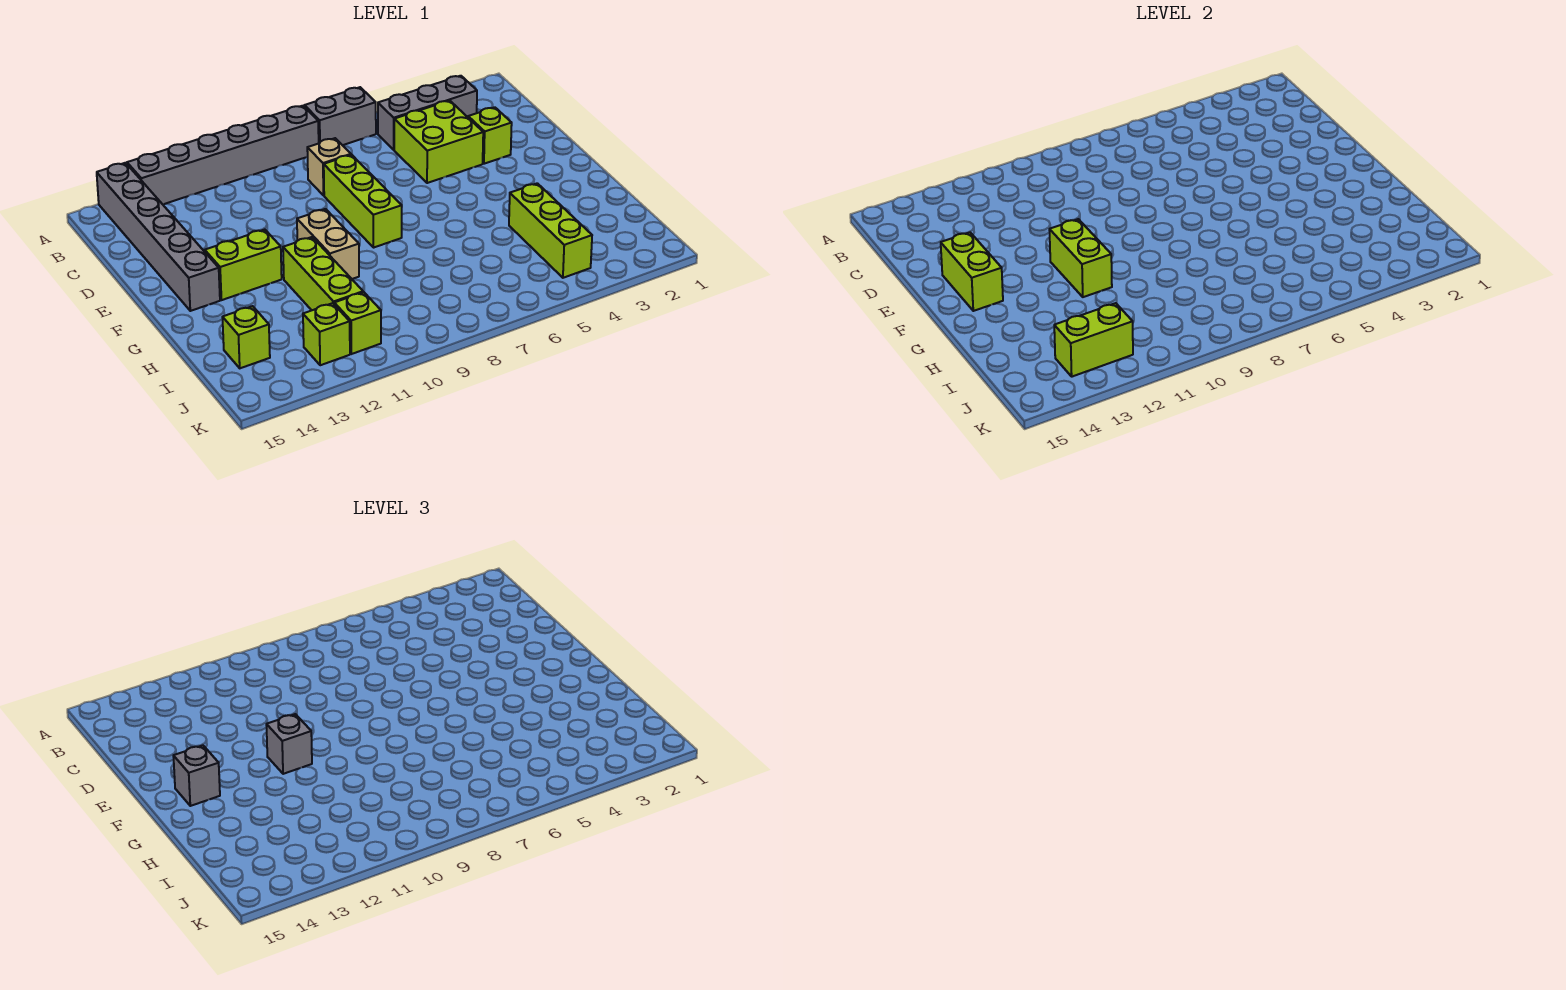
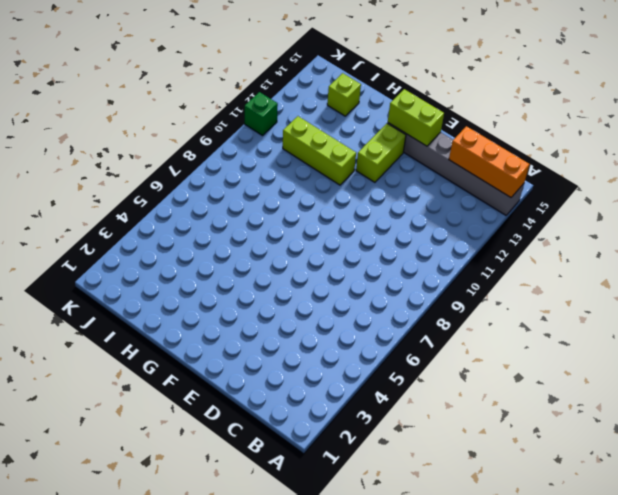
orange brick A14:C14 level 2 -> none
green brick K11 level 1 -> none
none -> grey brick A6:A7 level 1
none -> grey brick A8:A13 level 1
none -> grey brick B3:B5 level 1

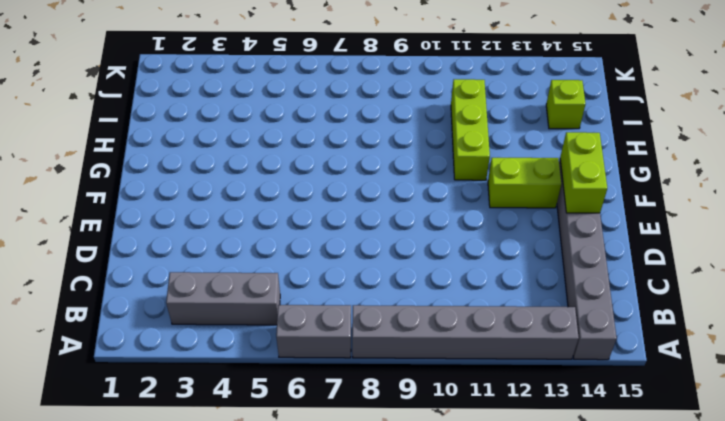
none -> lime brick C4:D5 level 1
none -> tan brick C8 level 1
none -> lime brick D3 level 1

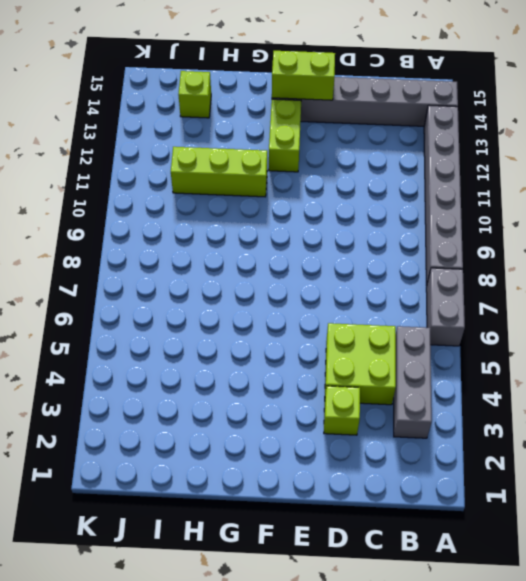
none -> tan brick C8 level 1
none -> lime brick D8:F8 level 1
none -> tan brick F10:G10 level 1

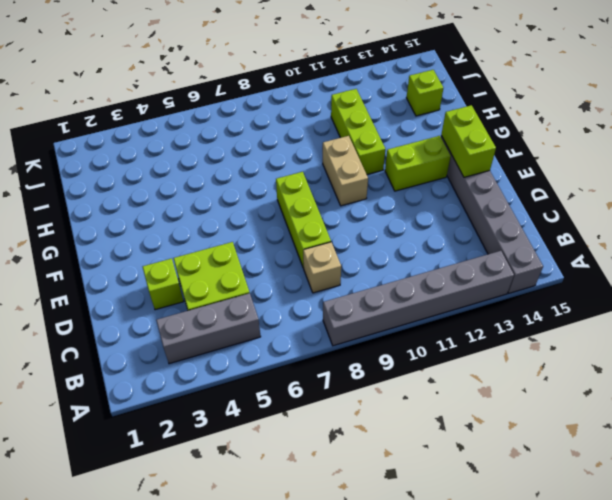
none -> grey brick A6:A7 level 1
none -> lime brick H4:J4 level 1
none -> lime brick J11 level 1

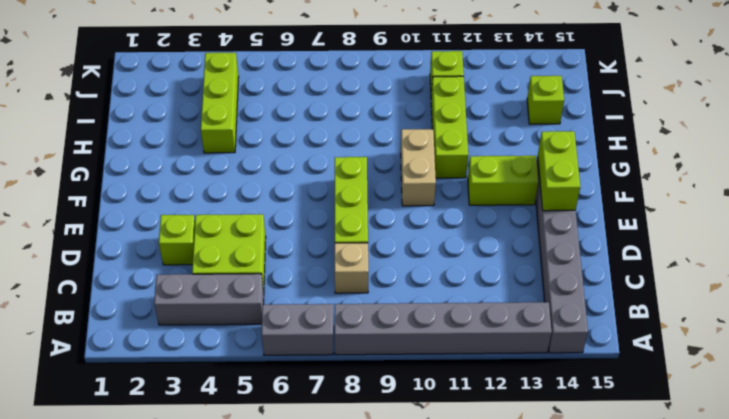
none -> lime brick J12 level 1
none -> lime brick F11:G11 level 2
none -> lime brick J12:J13 level 2

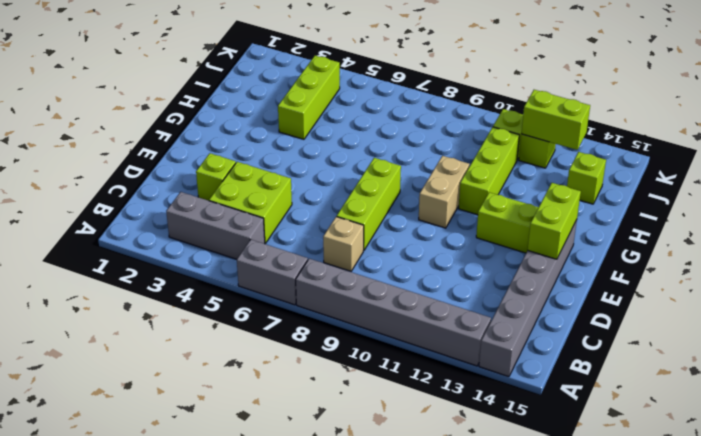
none -> lime brick F11:G11 level 2
none -> grey brick F11 level 3
none -> grey brick F14 level 3

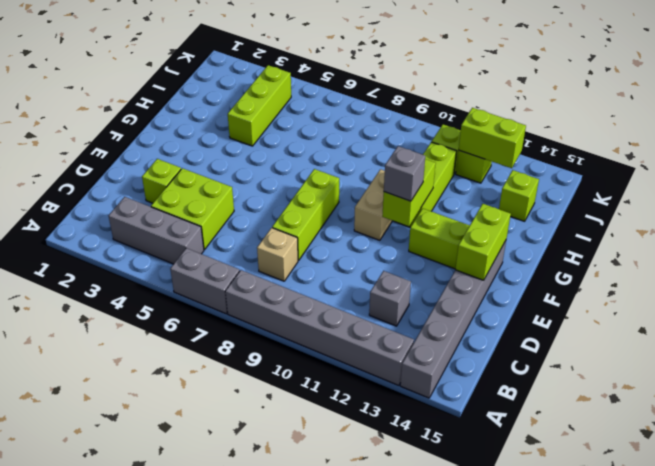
grey brick C12 level 1 -> grey brick F14 level 3

